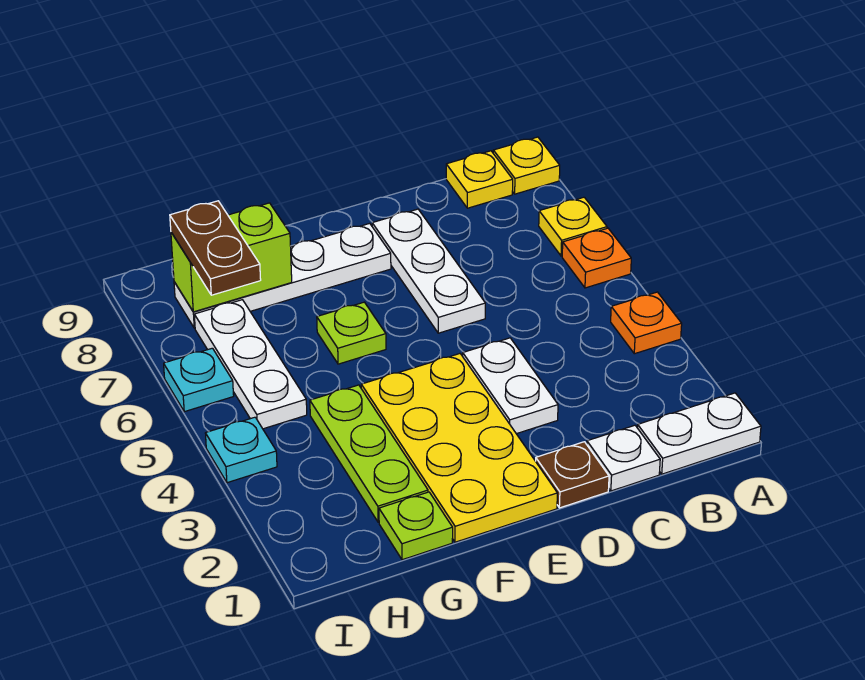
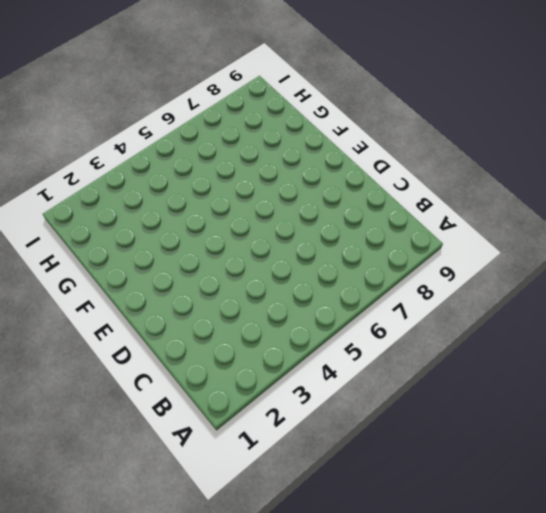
none -> white plate A1:B1 level 1
none -> orange plate A4 level 1
none -> orange plate A6 level 1

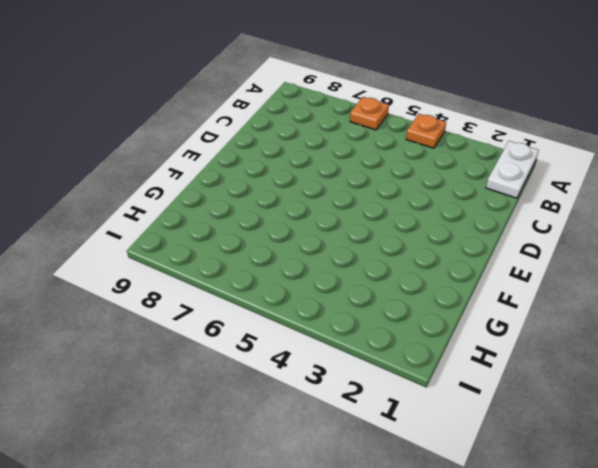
none -> yellow plate A7 level 1
none -> yellow plate A9 level 1
none -> yellow plate B9 level 1

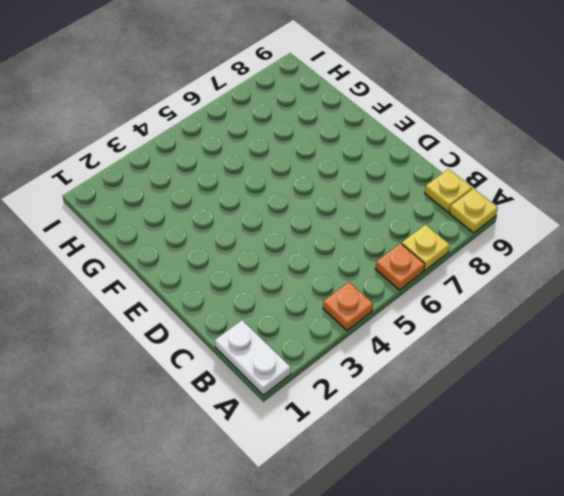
none -> white plate C1 level 1
none -> brown plate D1 level 1
none -> white plate D3:D4 level 1

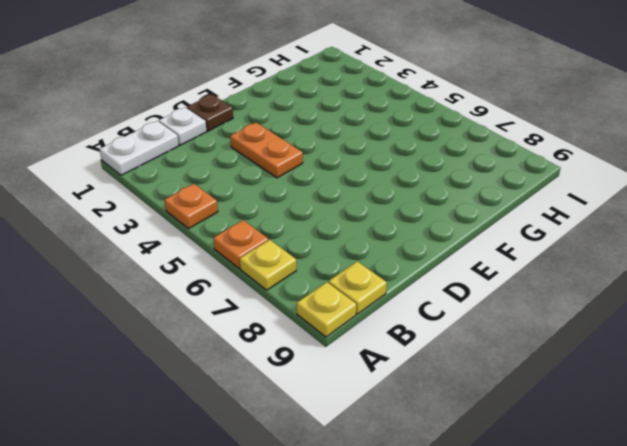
orange plate D3:D4 level 1 -> white plate D3:D4 level 1
none -> white plate D6:D8 level 1
none -> yellow plate E1:F4 level 1
none -> white plate E8:H8 level 1

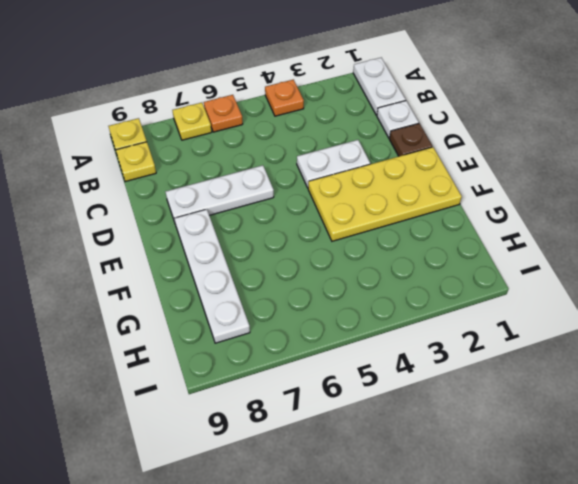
none -> lime plate F6 level 1
none -> lime plate G1 level 1
none -> lime plate G2:G4 level 1

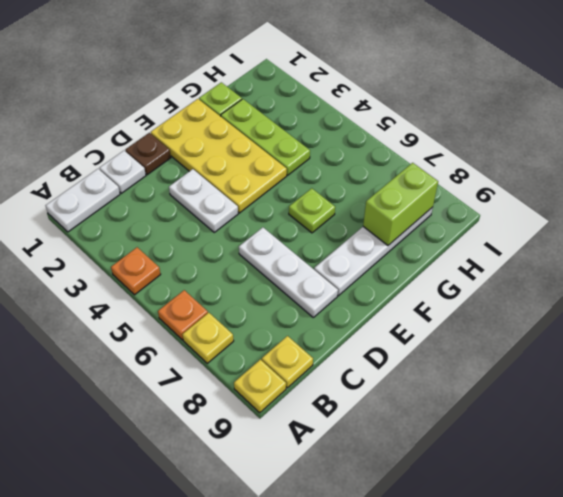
none -> white plate H5:H7 level 1
none -> cyan plate I4 level 1
none -> cyan plate I6 level 1

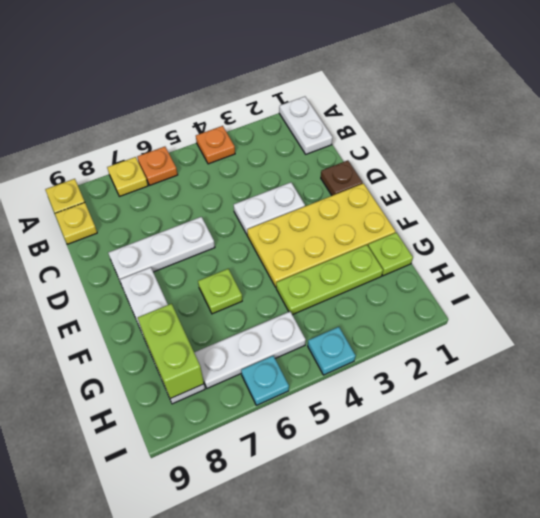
none -> white plate C1 level 1
none -> brown plate H7:H8 level 3

